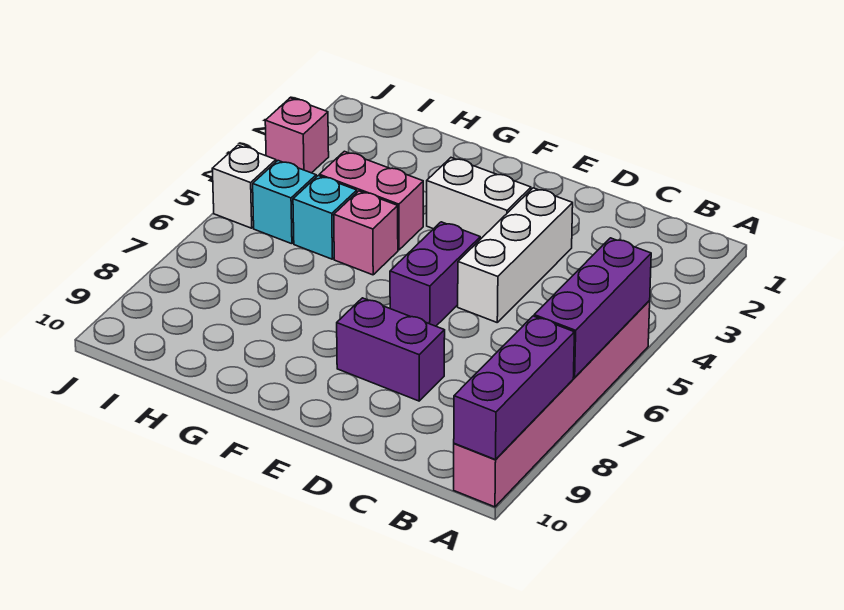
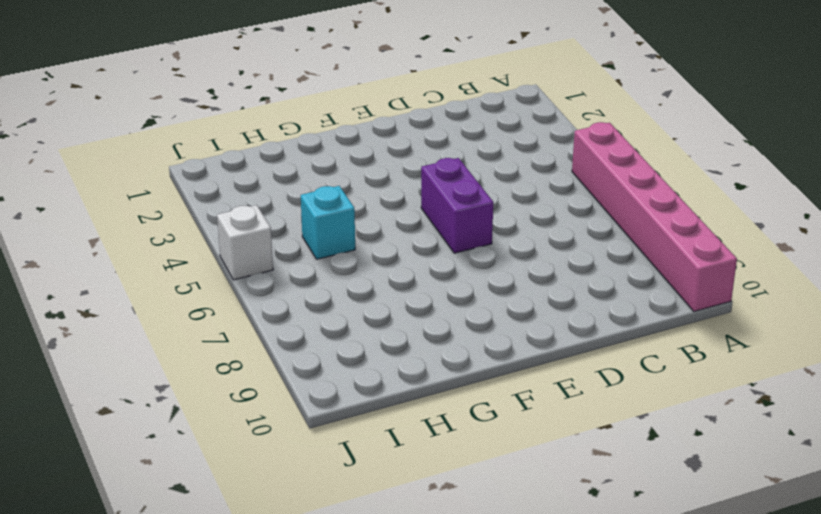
none -> white brick D3:D5 level 1
none -> purple brick D8:E8 level 1
none -> white brick E3:F3 level 1

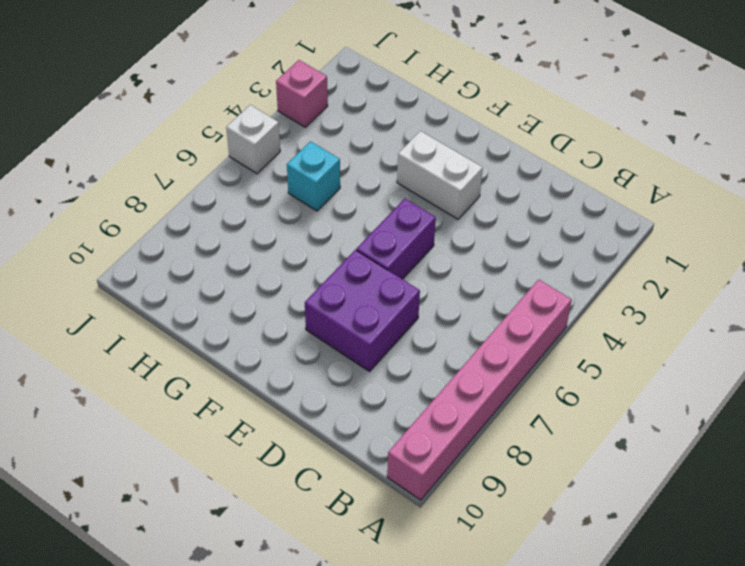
purple brick D7:E8 level 1 -> purple brick D8:E8 level 1
none -> white brick D3:D5 level 1
none -> pink brick G4:H4 level 1
none -> pink brick G5 level 1

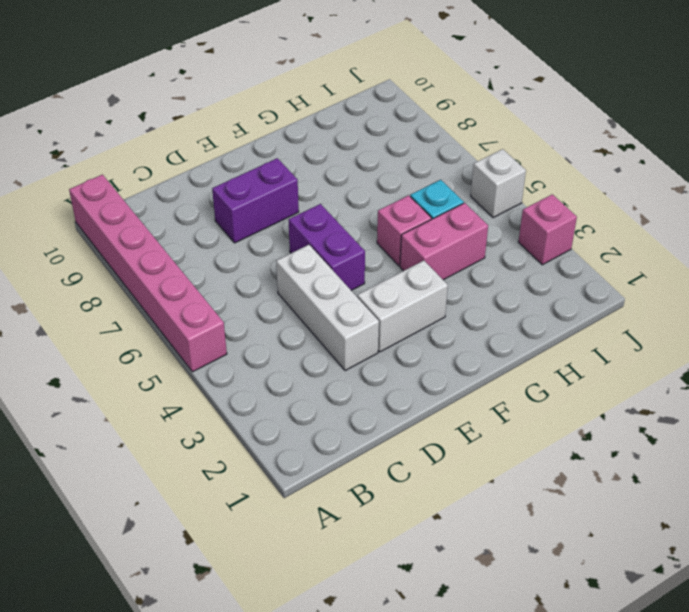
none -> cyan brick I5 level 1
none -> purple brick A5:A7 level 2
none -> purple brick A8:A10 level 2

